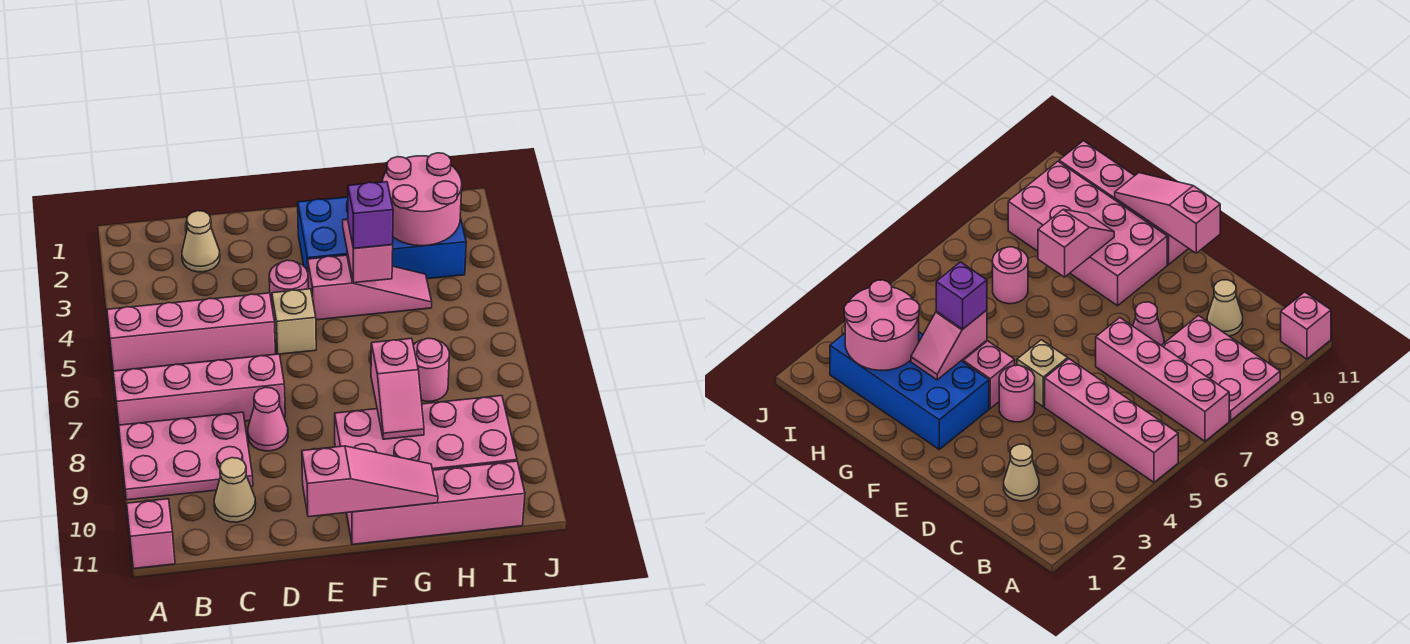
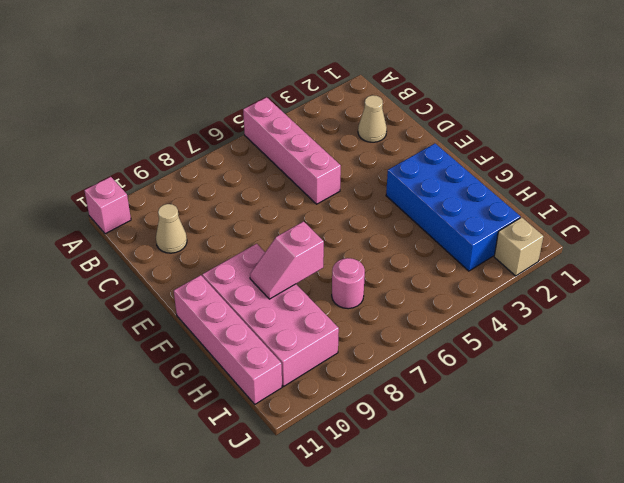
tan brick J2 level 1 -> tan brick E5 level 1
none -> pink brick A7:D7 level 1
none -> pink plate A8:C9 level 1
none -> pink cone D8 level 1

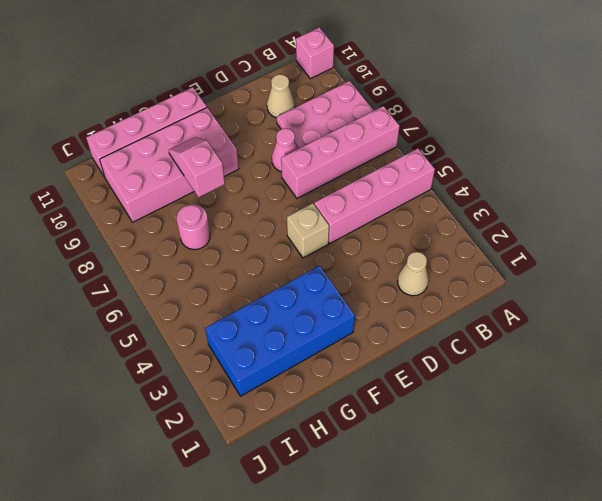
none -> pink round brick E4 level 1
none -> pink slope F4:H4 level 1 top F
none -> pink slope E11:G11 level 2 top E

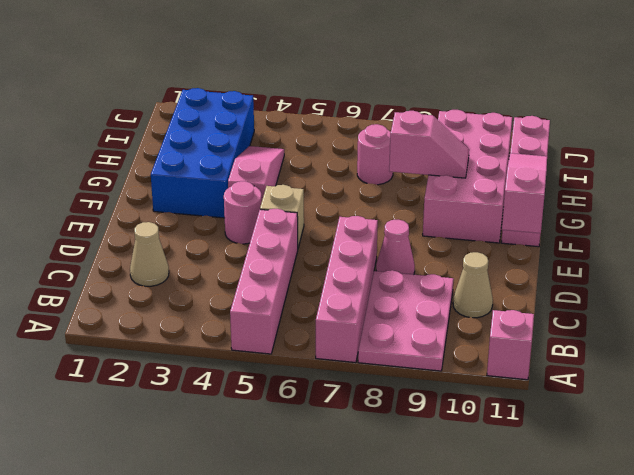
none -> pink slope G3:G4 level 2 top 4
none -> pink round brick H2:I3 level 2
none -> purple brick G4 level 3

